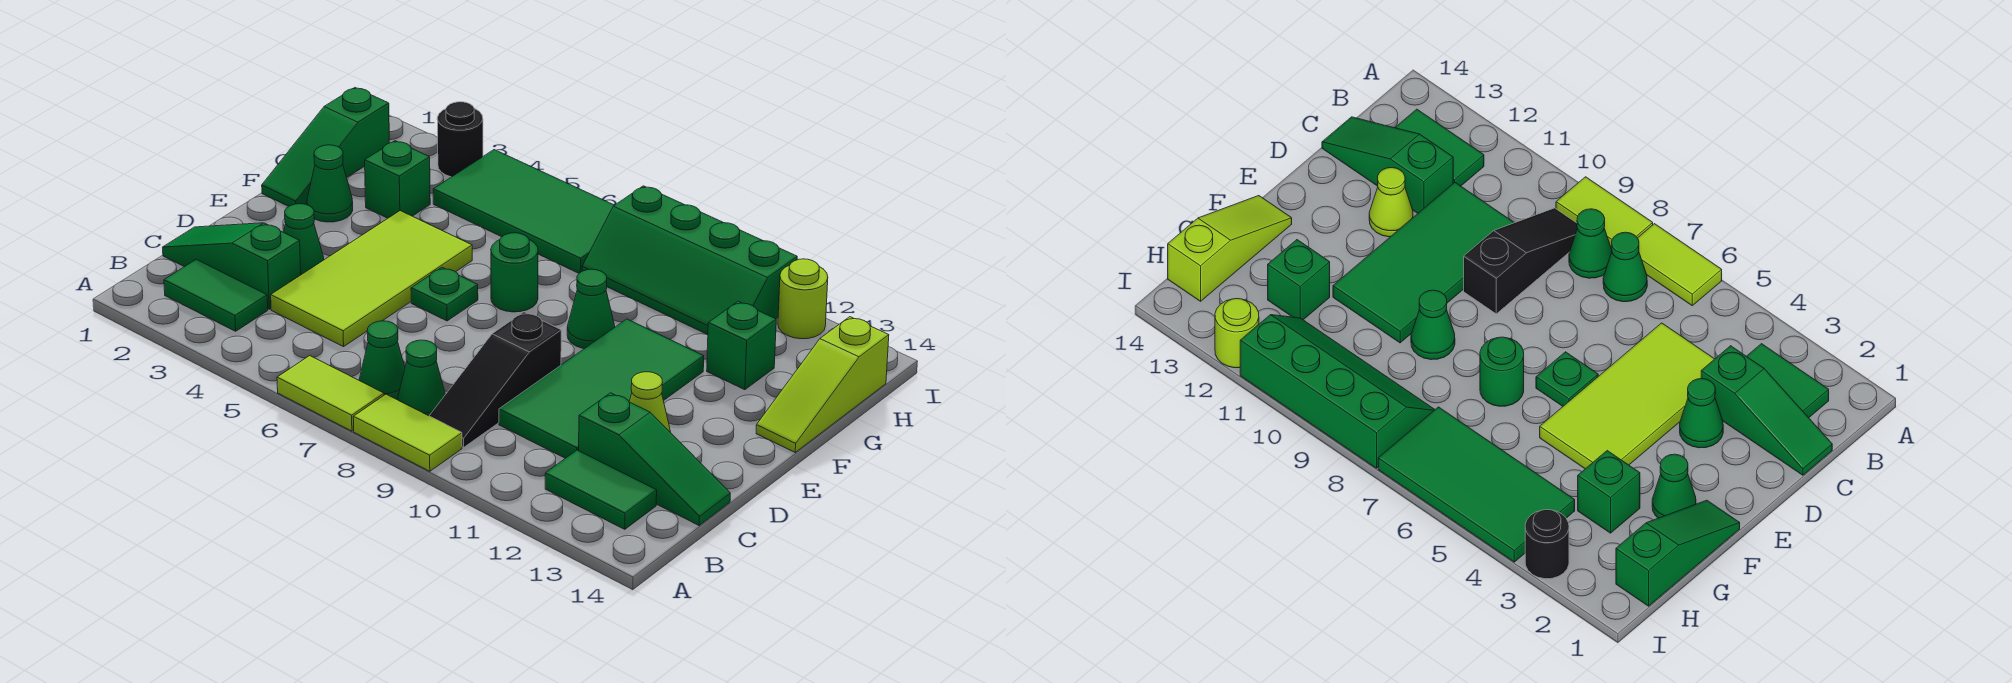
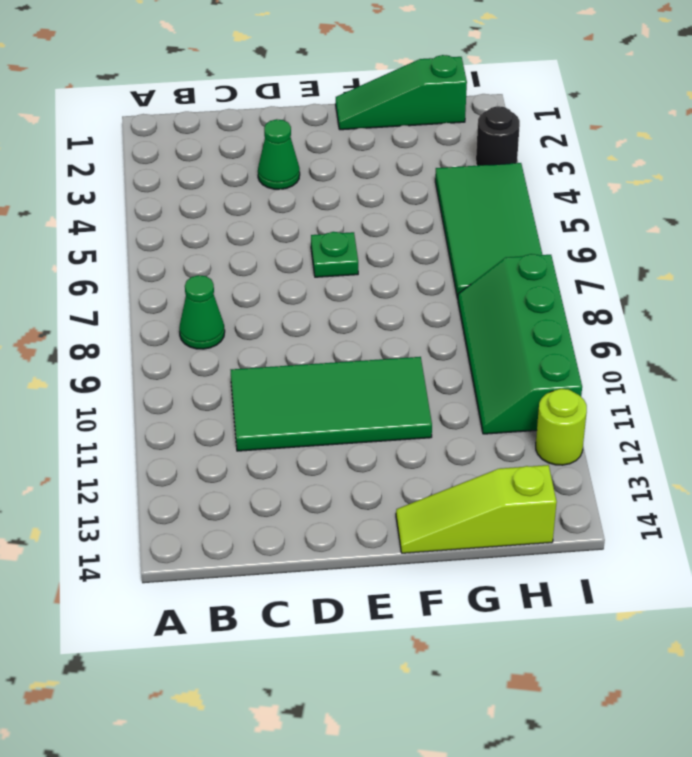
none -> lime tile A6:A7 level 1
none -> lime tile A8:A9 level 1
none -> green tile B2:B3 level 1

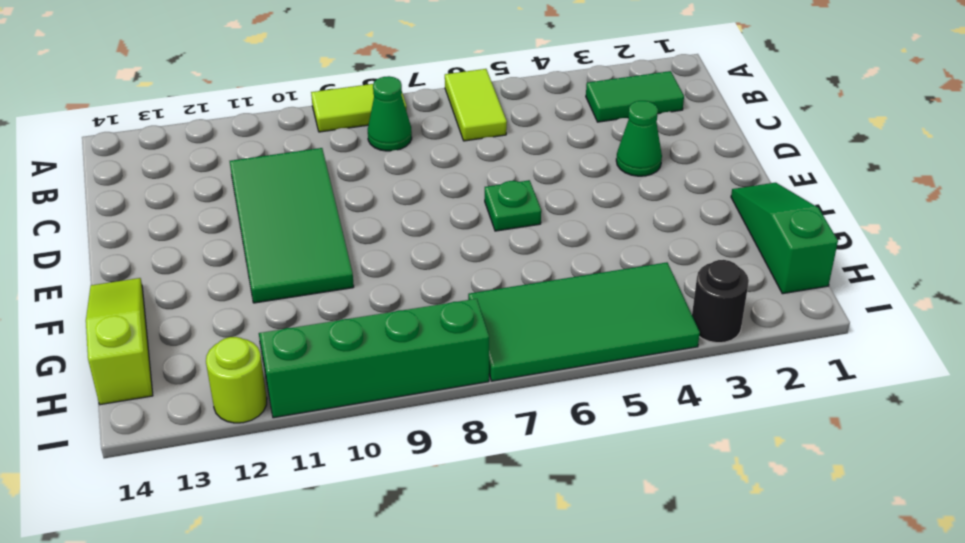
lime tile A6:B6 level 1 -> lime tile A6:A7 level 1
none -> green cone B7 level 1
none -> black slope B9:D9 level 1 top D
none -> green tile B12:B13 level 1

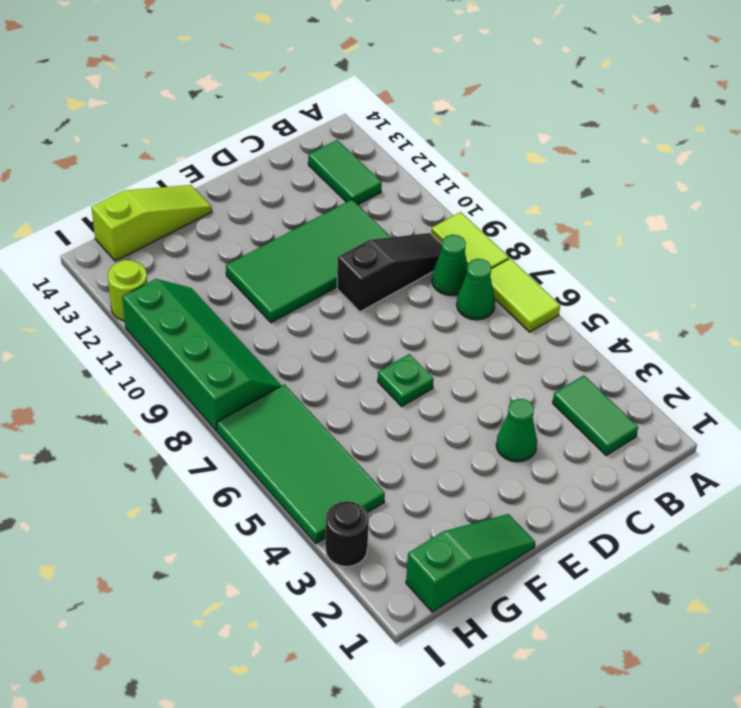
none -> green slope C1:C3 level 1 top 3
none -> lime tile C4:F5 level 1
none -> green slope C12:C14 level 1 top 12

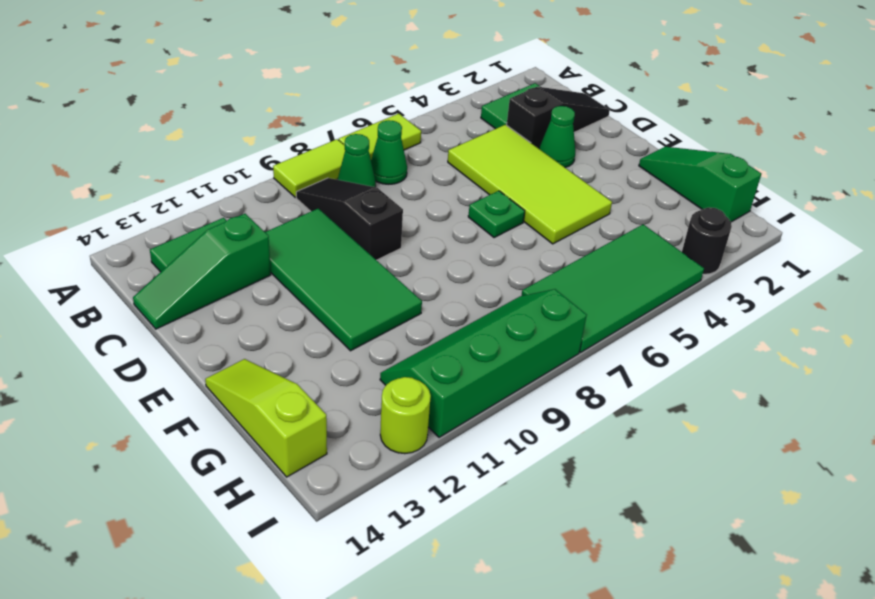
black slope C1:C3 level 1 top 3 -> green slope C1:C3 level 1 top 3
none -> lime cone D12 level 1
none -> green cone F2 level 1
none -> green round brick F7 level 1

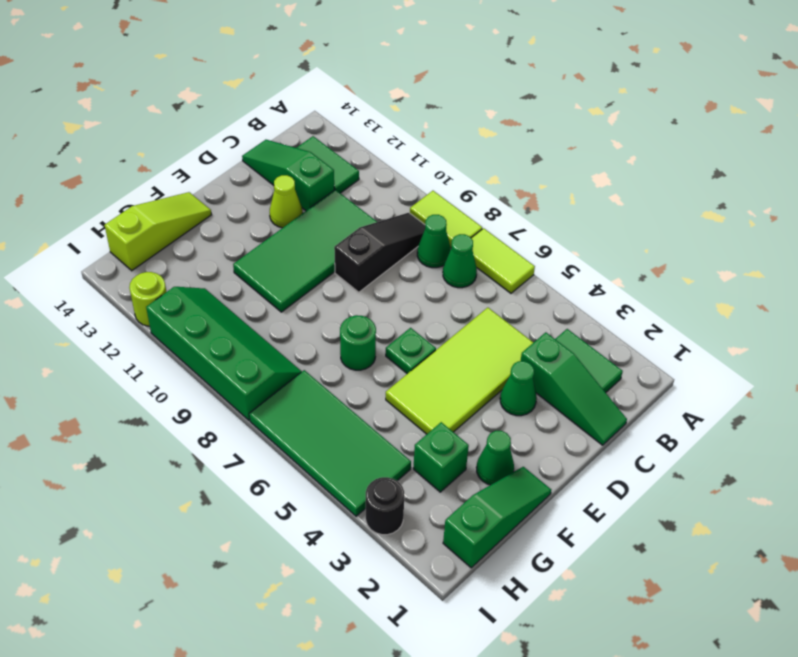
none -> green cone F9 level 1
none -> green brick G12 level 1

